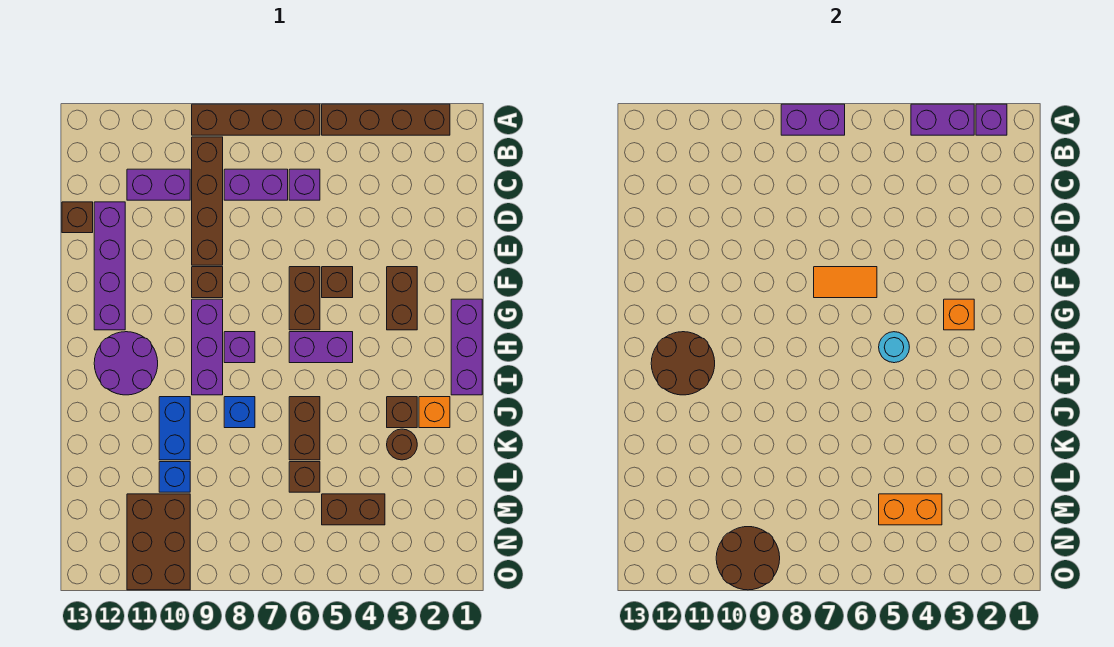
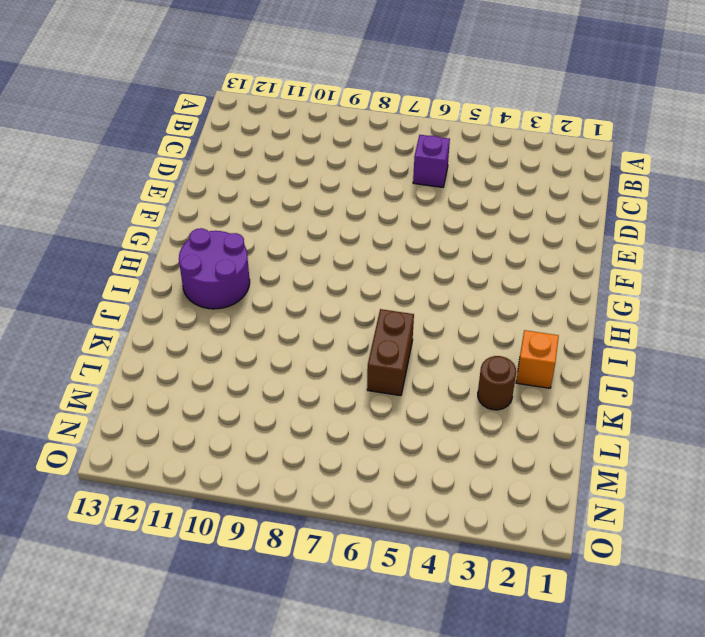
none -> brown brick A2:A5 level 1
none -> brown brick A6:A9 level 1
none -> brown brick B9:E9 level 1
none -> purple brick C7:C8 level 1

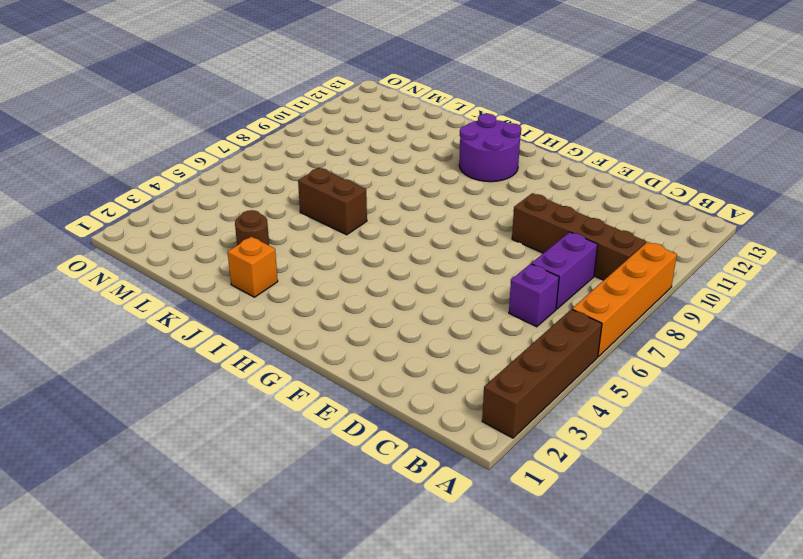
orange brick A6:A9 level 1 -> brown brick A6:A9 level 1
none -> purple brick C10:C11 level 1
none -> purple brick D12:G12 level 1
none -> brown brick D13 level 1
none -> brown brick F3:G3 level 1

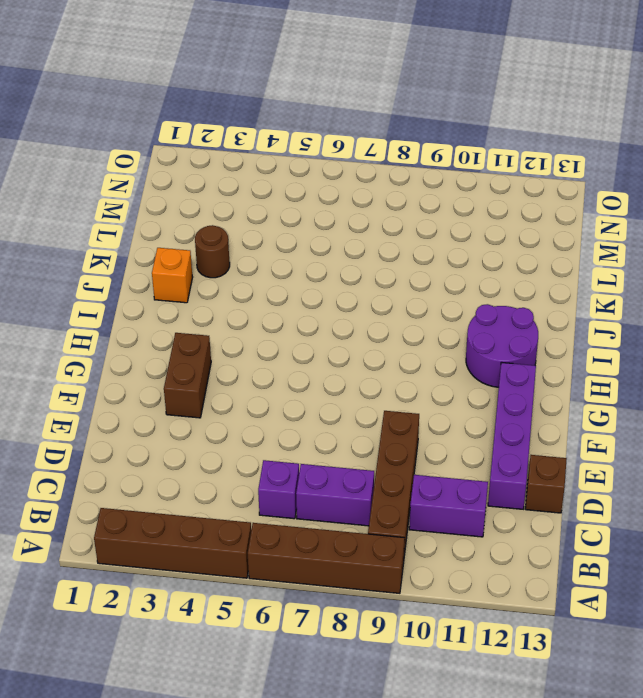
none -> brown brick F5 level 1
none -> brown brick F6:G6 level 1
none -> brown brick F9 level 1
none -> purple brick G1:I1 level 1

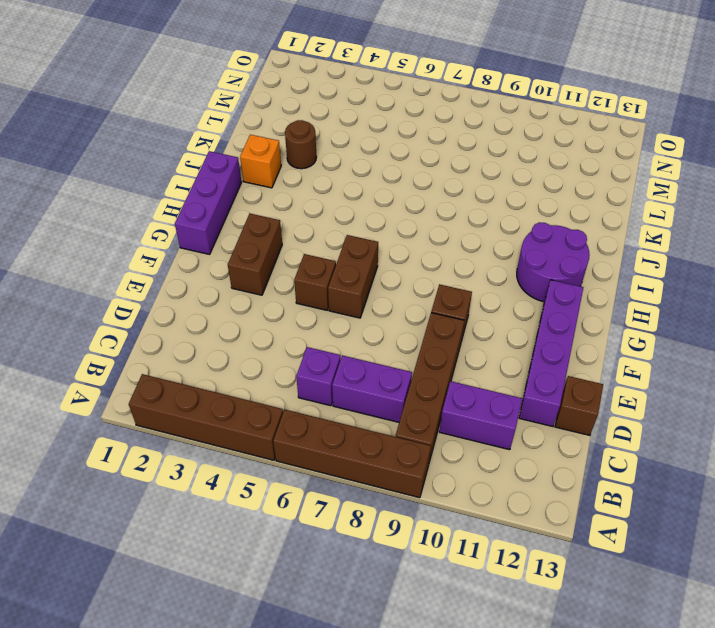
none -> purple brick G9:I9 level 1
none -> purple brick H5:H6 level 1
none -> purple brick H8 level 1
none -> brown brick J3 level 1

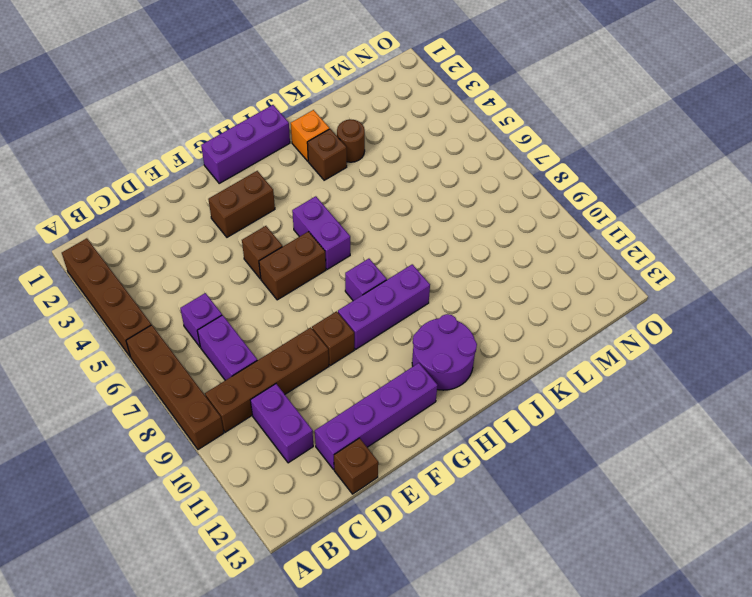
none -> brown brick J6:K6 level 1
none -> blue brick J8 level 1
none -> blue brick J10:K10 level 1
none -> brown brick L6 level 1

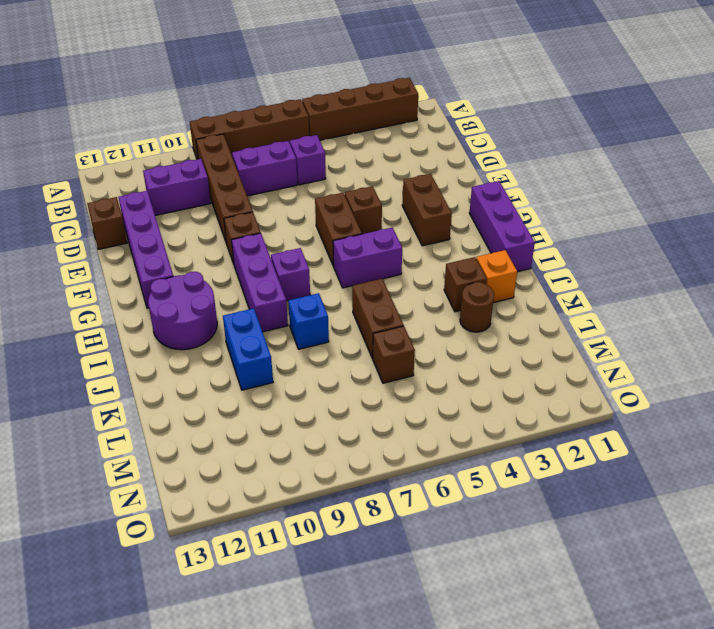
none -> blue brick L10 level 1
none -> brown brick M4:M5 level 1
none -> brown brick M10:O11 level 1
none -> purple brick A2 level 2

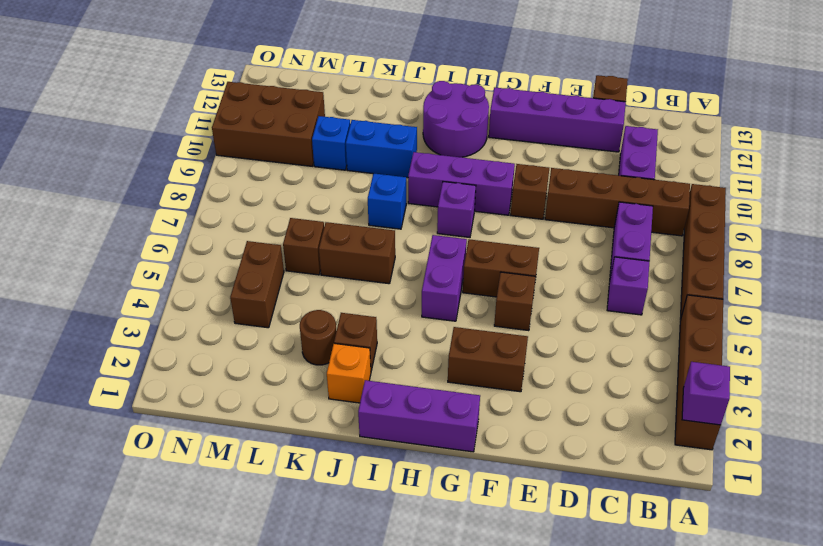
none -> purple brick A3:A4 level 2
none -> purple brick A7:A8 level 2
none -> orange tile F6:F7 level 2
none -> orange brick G3 level 2

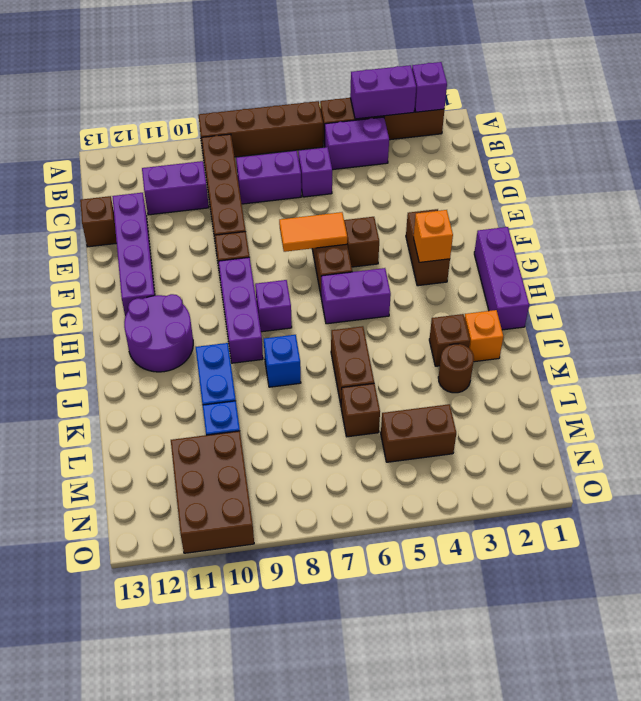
purple brick B4:B5 level 1 -> purple brick A7:A8 level 2
none -> cyan round brick H5 level 2
none -> brown round brick H11:I12 level 2
none -> orange brick M4:M5 level 2
none -> brown round brick N9:O10 level 2

